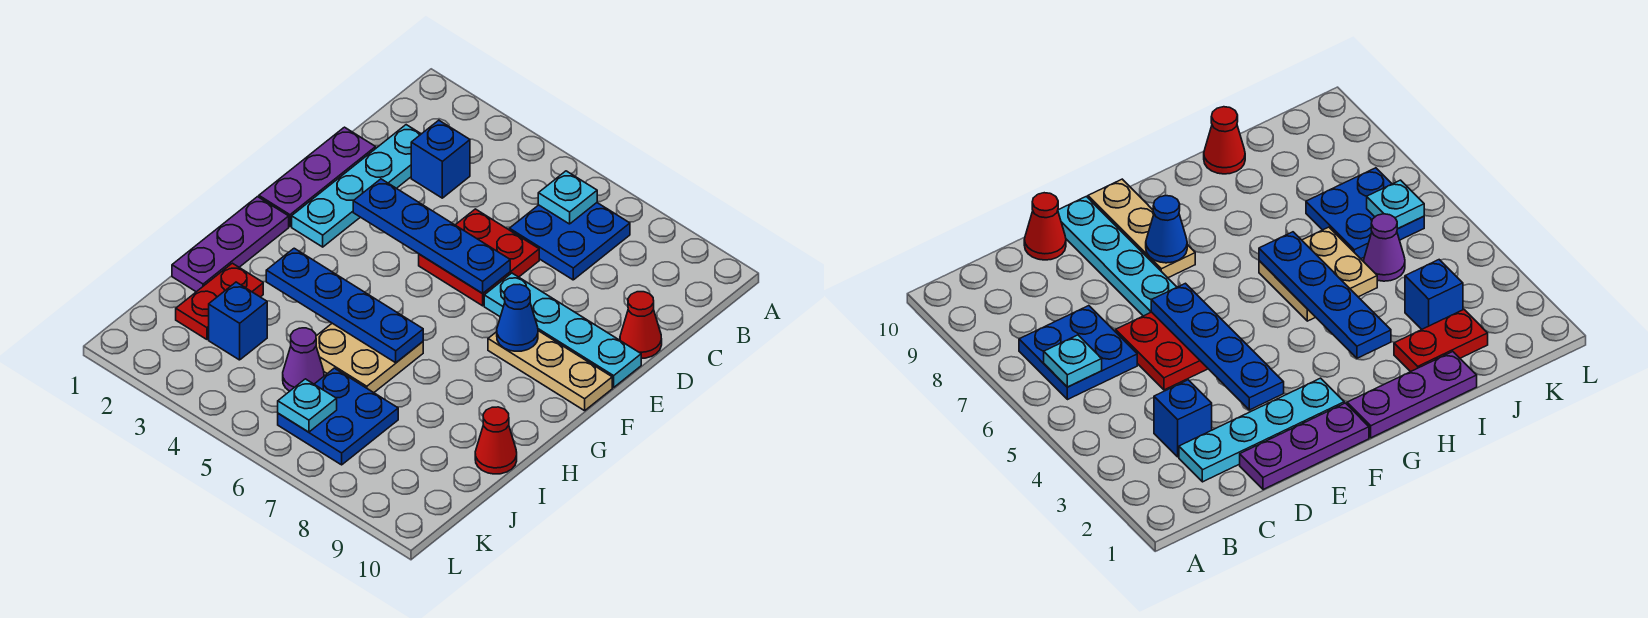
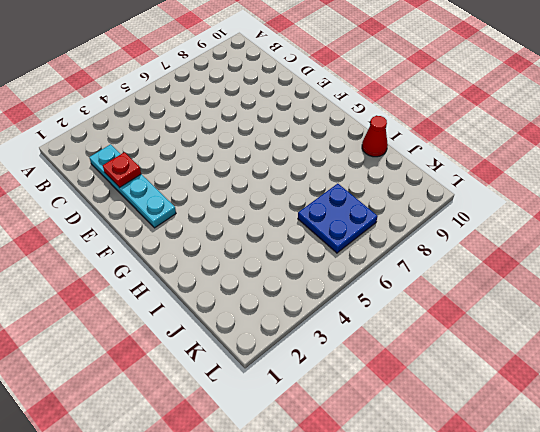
red plate D2 level 2 -> none
none -> blue plate B6:C7 level 1
none -> blue brick C3 level 1
none -> purple plate D1:F1 level 1

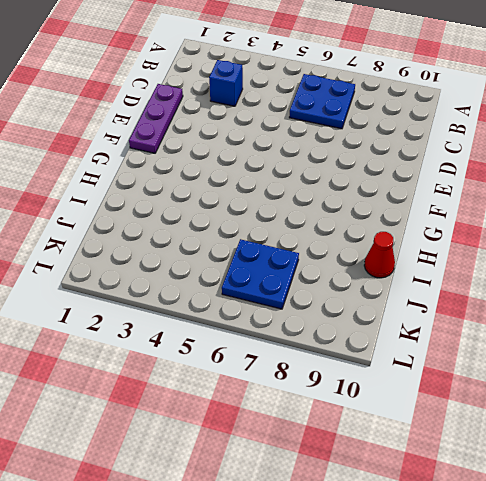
none -> cyan plate C2:F2 level 1
none -> red plate D5:E6 level 1
none -> red cone D10 level 1

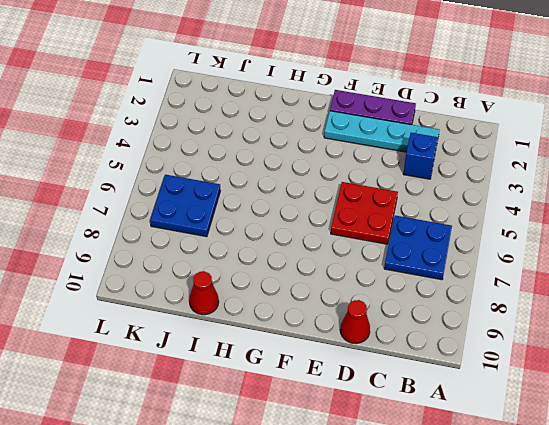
none -> cyan plate E7:E10 level 1
none -> tan plate F8:F10 level 1
none -> purple plate G1:I1 level 1

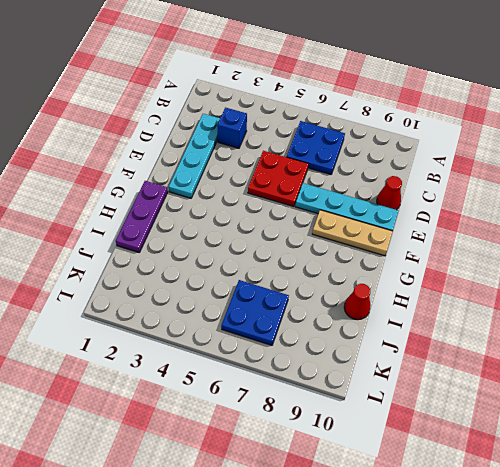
none -> purple plate D1:F1 level 1
none -> tan plate H5:I6 level 1
none -> red plate I2:J2 level 1

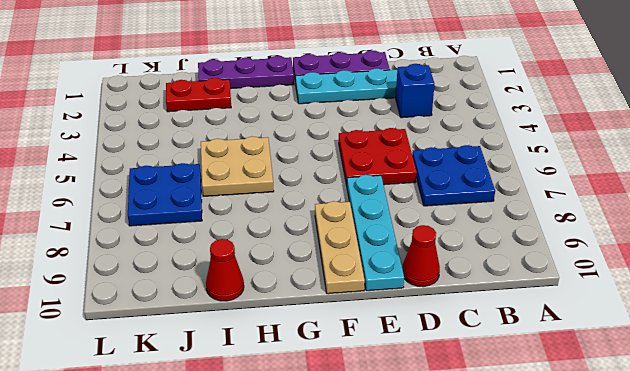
none -> blue brick J3 level 1
none -> purple cone J5 level 1
none -> cyan plate B6 level 2

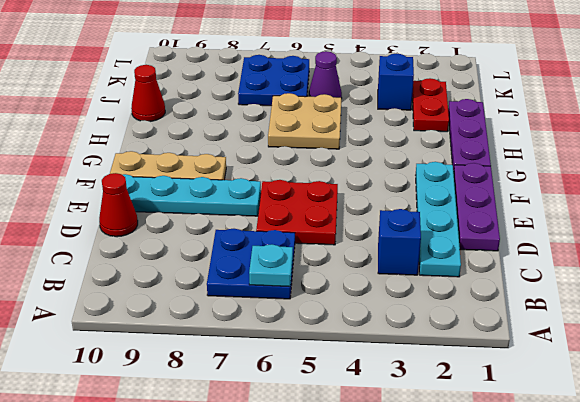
none -> blue plate E3:E6 level 2
none -> blue cone F8 level 2
none -> blue plate H3:H6 level 2

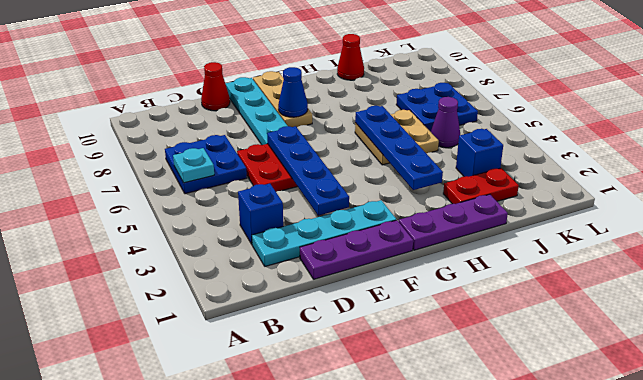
none -> cyan plate K6 level 2

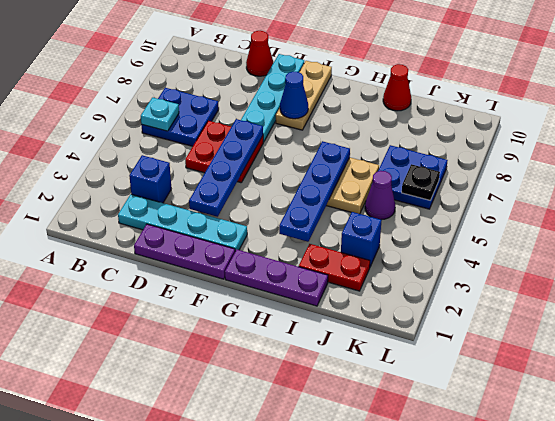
black plate K6 level 2 -> cyan plate K6 level 2

